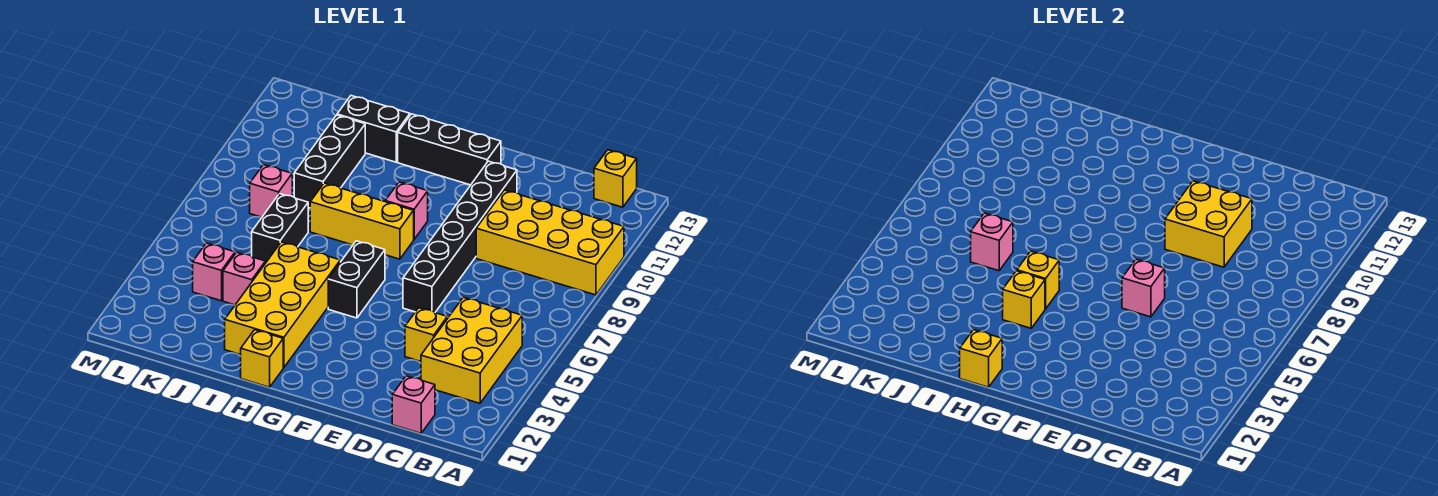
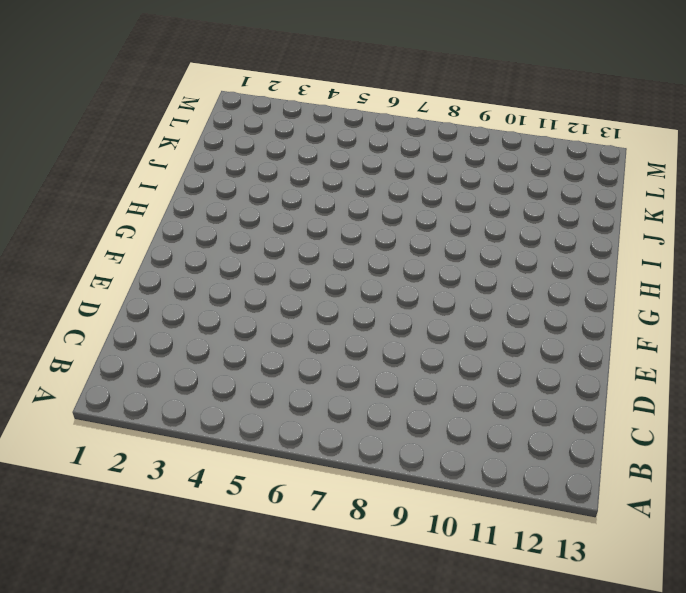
none -> yellow brick A9:D10 level 1
none -> yellow brick B3:C5 level 1
none -> yellow brick B13 level 1

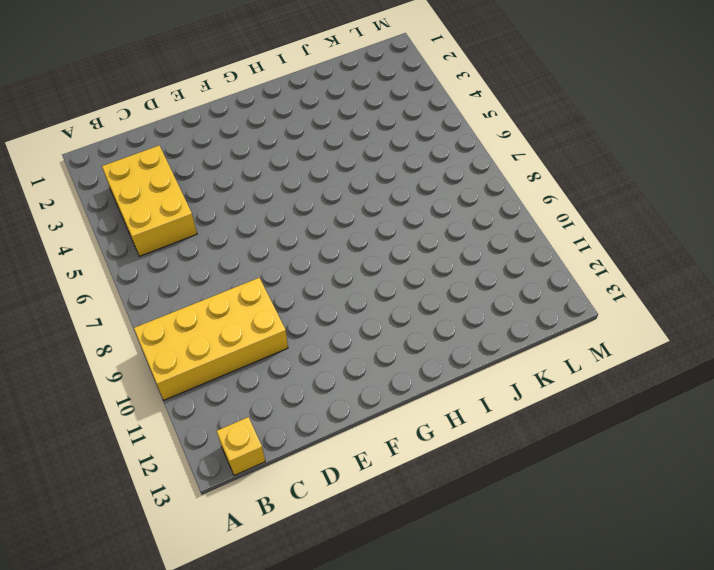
none -> pink brick C1 level 1
none -> yellow brick D4 level 1
none -> black brick E6:E11 level 1

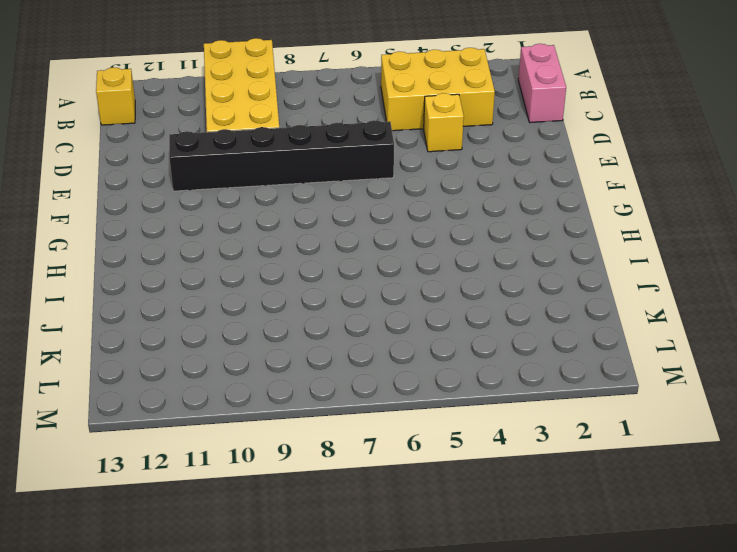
pink brick B1:C1 level 1 -> pink brick C1 level 1
none -> black brick F12:H12 level 1
none -> black brick G5:G6 level 1
none -> yellow brick G8:I8 level 1

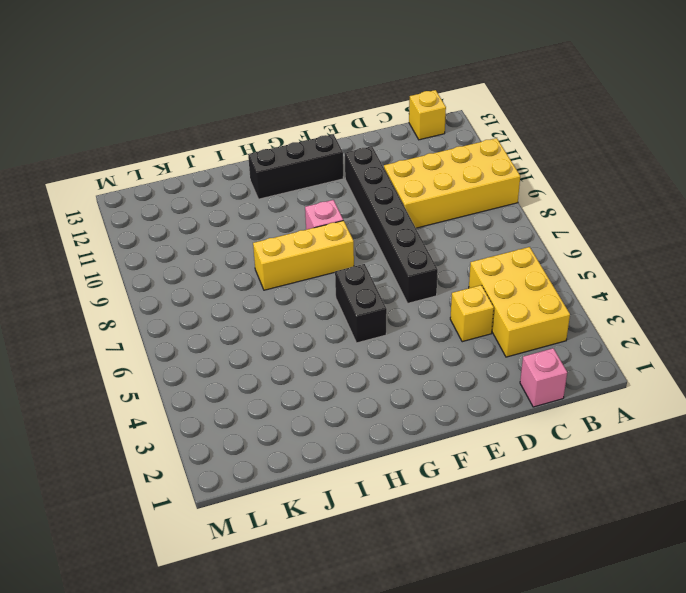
none -> yellow brick H1 level 1
none -> yellow brick H2:I5 level 1
none -> black brick I12:J12 level 1

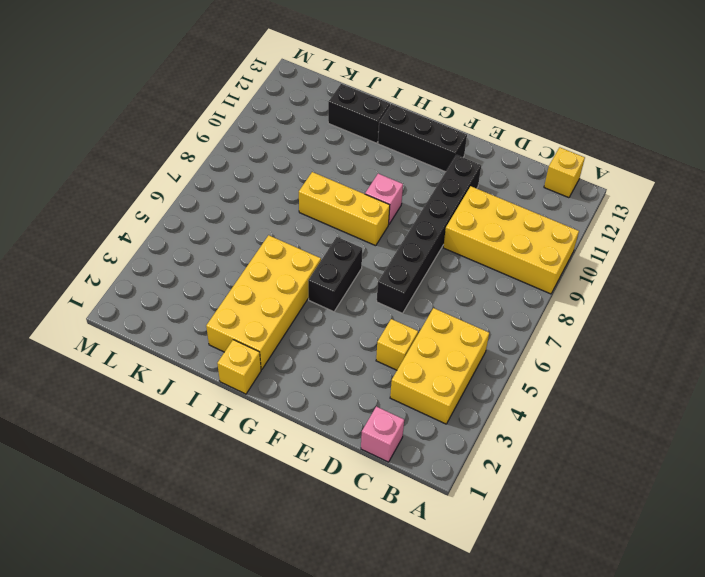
none -> pink brick J4 level 1
none -> black brick J6:J7 level 1
none -> black brick J9:J11 level 1

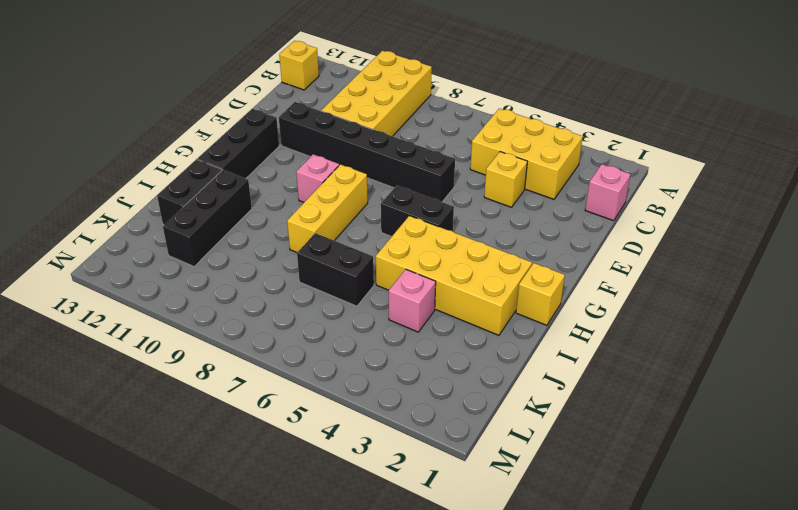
black brick I11:K11 level 1 -> black brick J9:J11 level 1
none -> pink brick K4 level 1
none -> pink brick K8 level 1
none -> yellow brick D9:E10 level 2

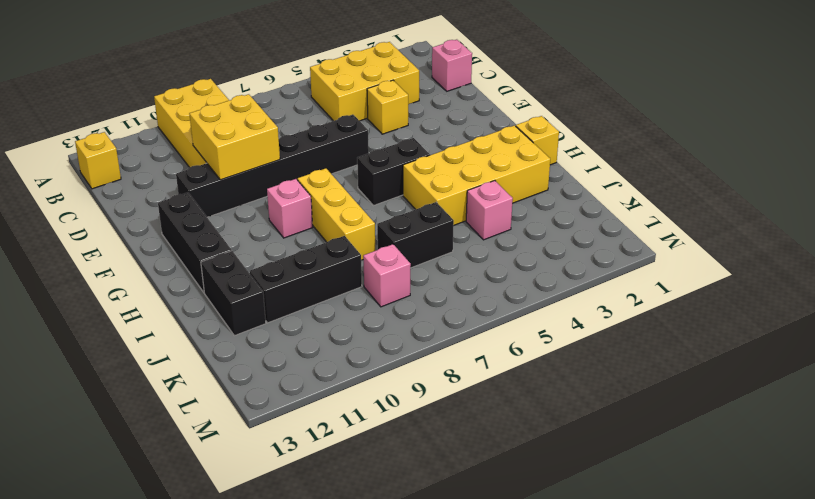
none -> pink brick K4 level 1
none -> pink brick E6 level 2
none -> yellow brick H1 level 2

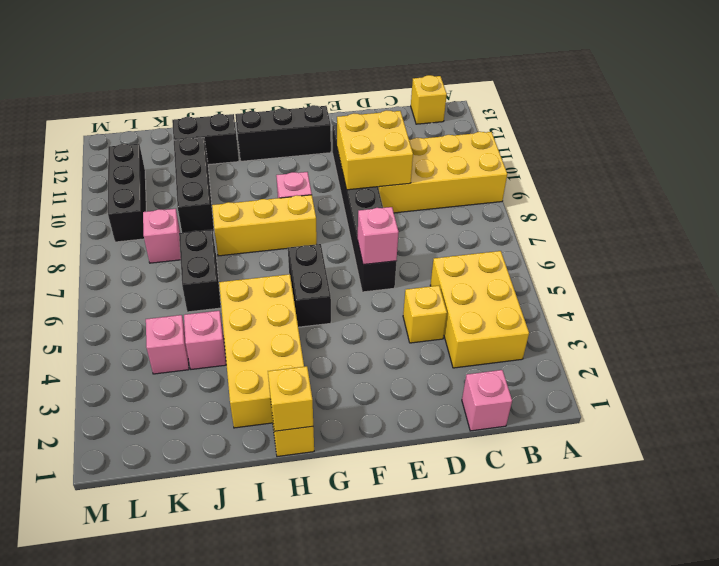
black brick L9:L11 level 1 -> none
none -> yellow brick H4 level 2
none -> yellow brick H5 level 2
none -> pink brick J6 level 2

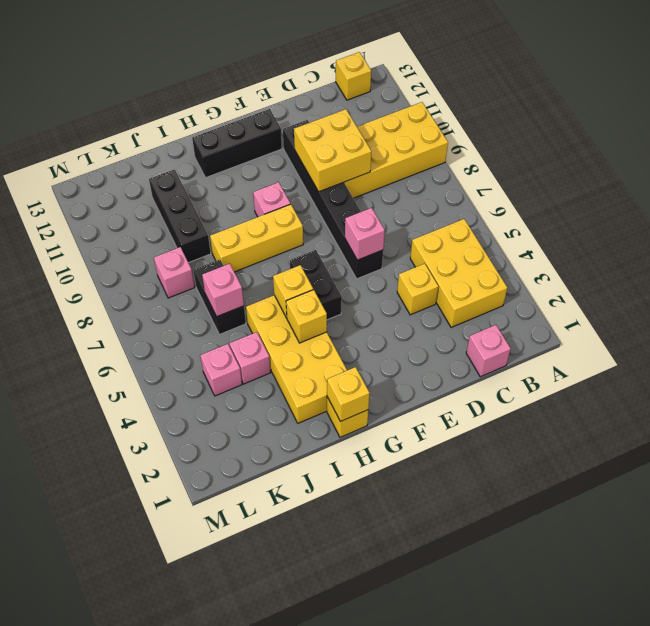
none -> black brick I12:J12 level 1

